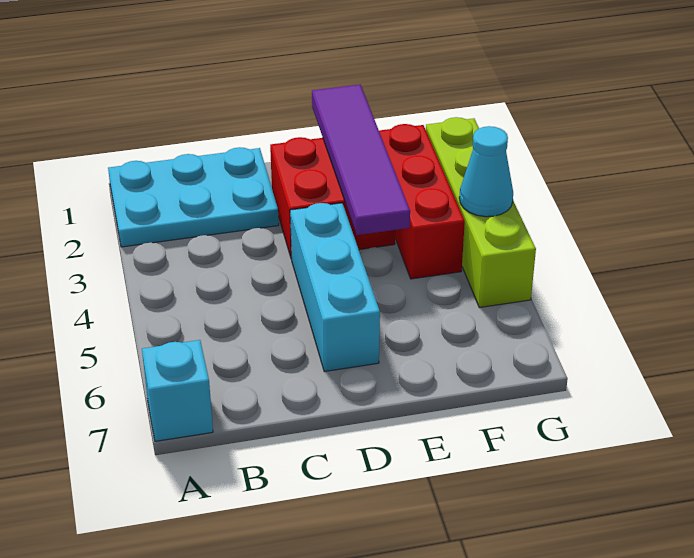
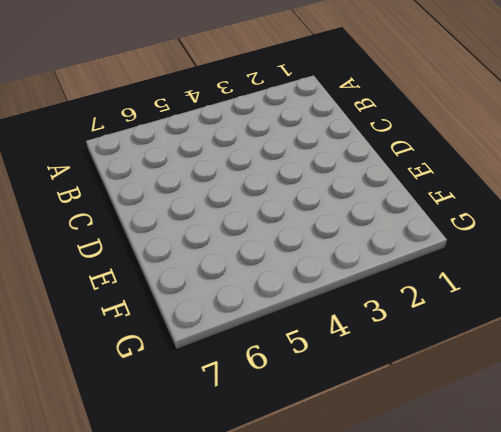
none -> cyan plate A1:C2 level 1
none -> cyan brick A7 level 1

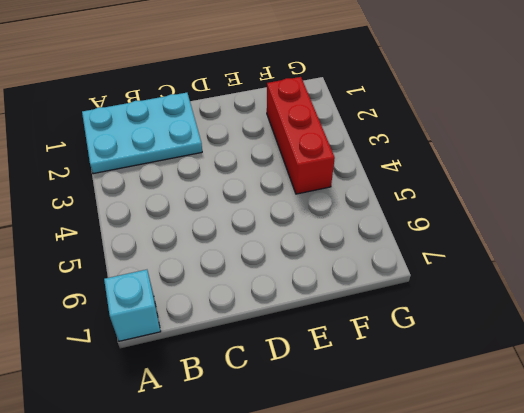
none -> red brick D2:E3 level 1
none -> cyan brick D4:D6 level 1

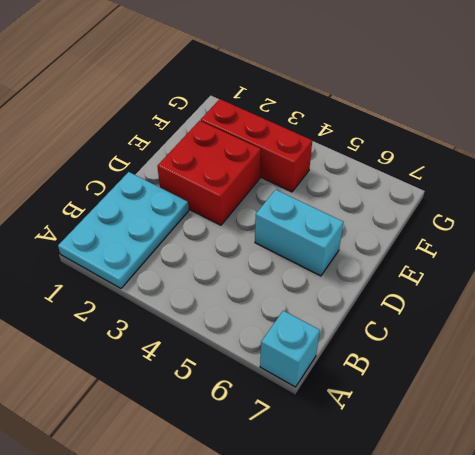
cyan brick D5:D6 level 1 -> cyan brick D4:D6 level 1
none -> lime brick G2:G5 level 1
none -> purple tile E1:E4 level 2

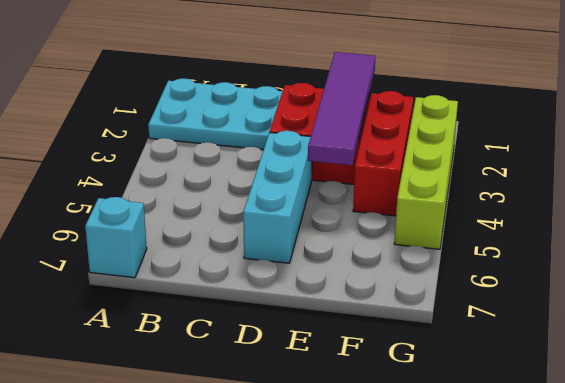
none -> cyan cone G4 level 2

